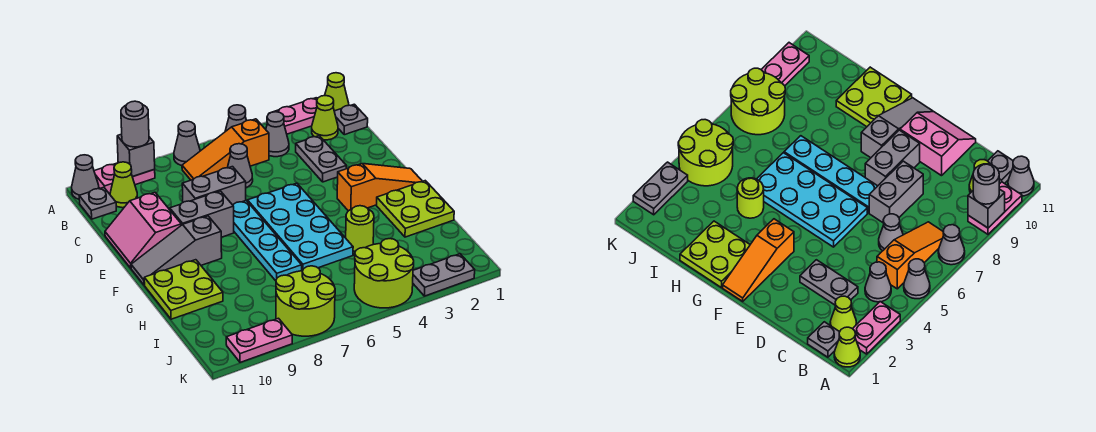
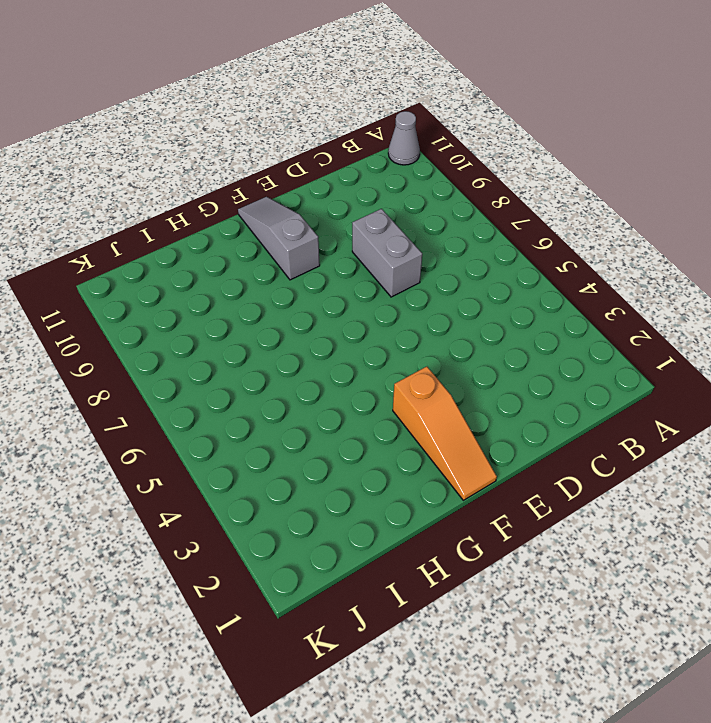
none -> lime cone A1 level 1
none -> pink plate A2:A3 level 1
none -> grey cone A5 level 1
none -> grey cone A7 level 1

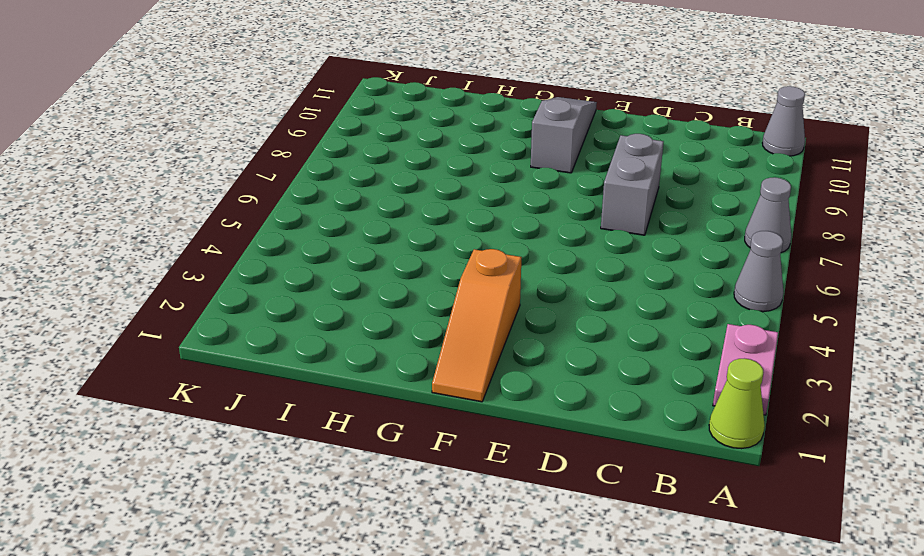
none -> pink plate A9:A10 level 1
none -> grey plate B1 level 1
none -> lime cone B2 level 1
none -> grey cone B4 level 1

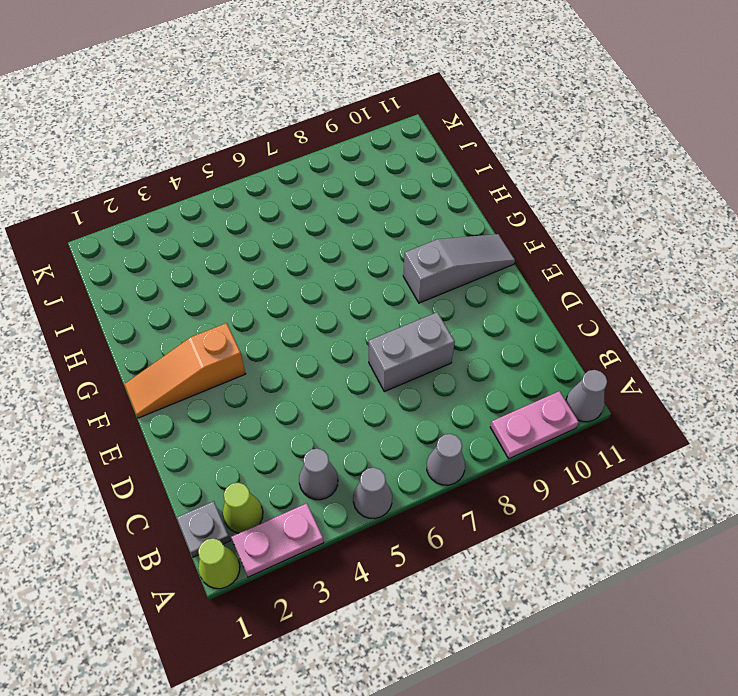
none -> orange slope B5:B7 level 1 top 5
none -> lime cone B10 level 1
none -> grey plate B11 level 1
none -> grey plate C3:D3 level 1

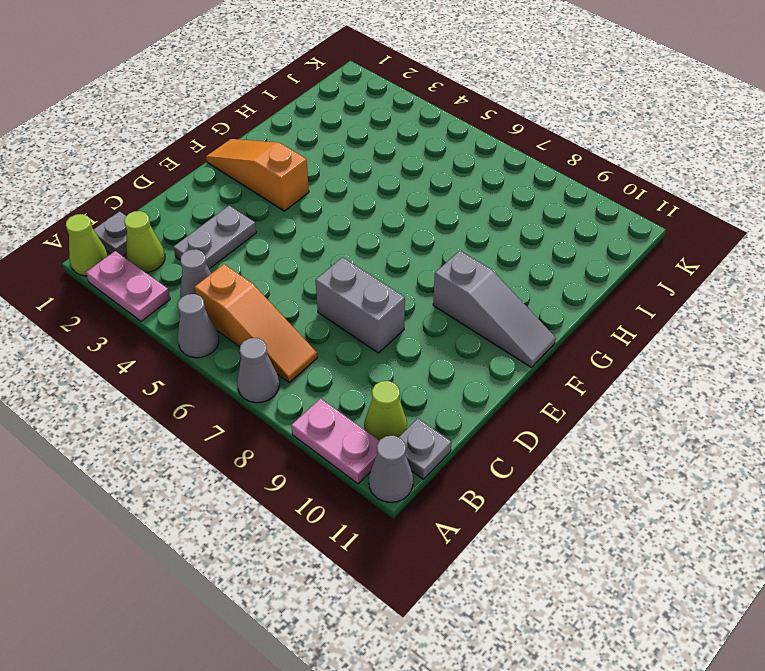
none -> grey cone C6 level 1
none -> pink slope D10:E11 level 1 top 10
none -> cyan plate E5:H6 level 1
none -> cyan plate E7:H7 level 1

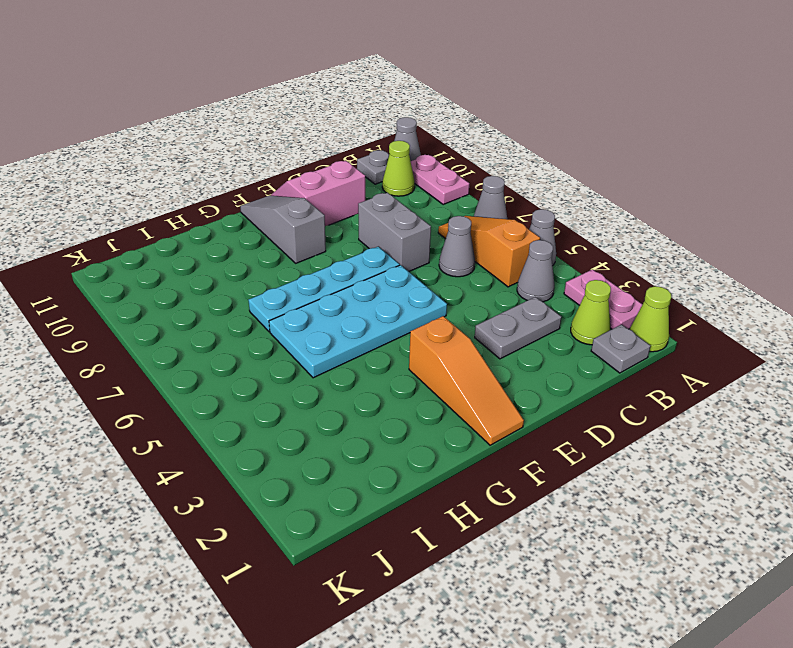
none -> grey brick E8:E9 level 1
none -> lime plate G1:H2 level 1
none -> lime plate G10:H11 level 1
none -> lime round brick H4 level 1

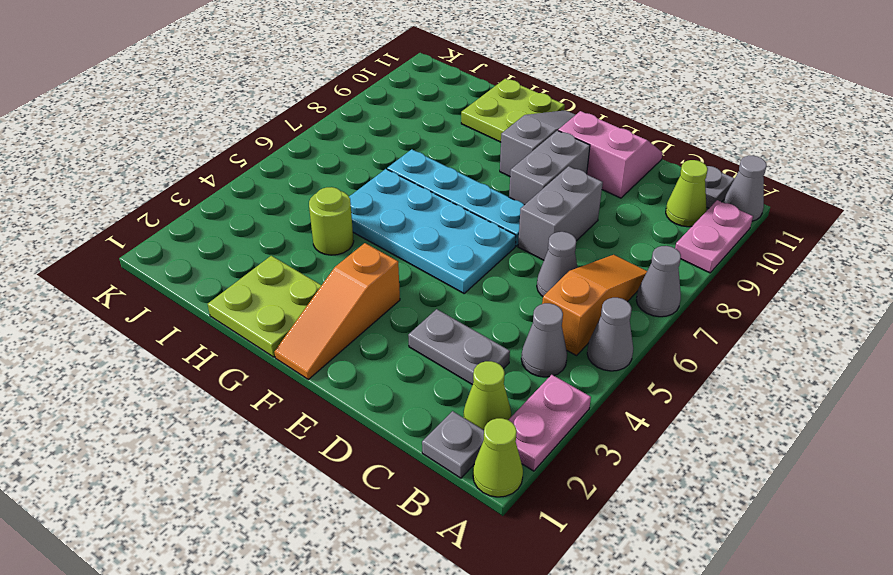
none -> lime round brick J4:K5 level 1
none -> lime round brick J7:K8 level 1
none -> grey plate K2:K3 level 1
none -> pink plate K9:K10 level 1

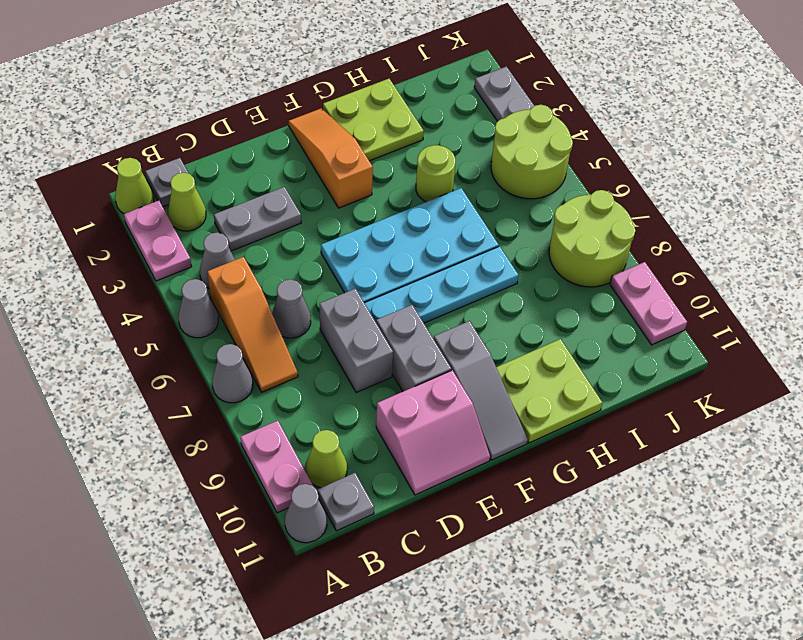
none -> grey brick A9 level 2
none -> grey round brick A9 level 3

